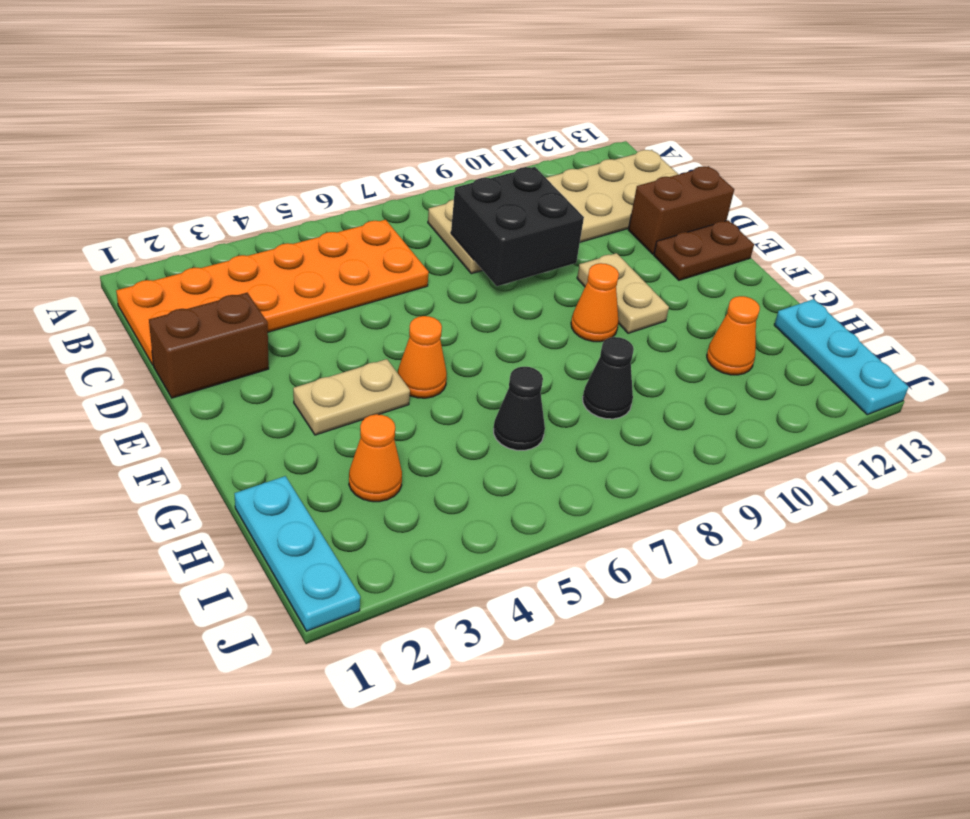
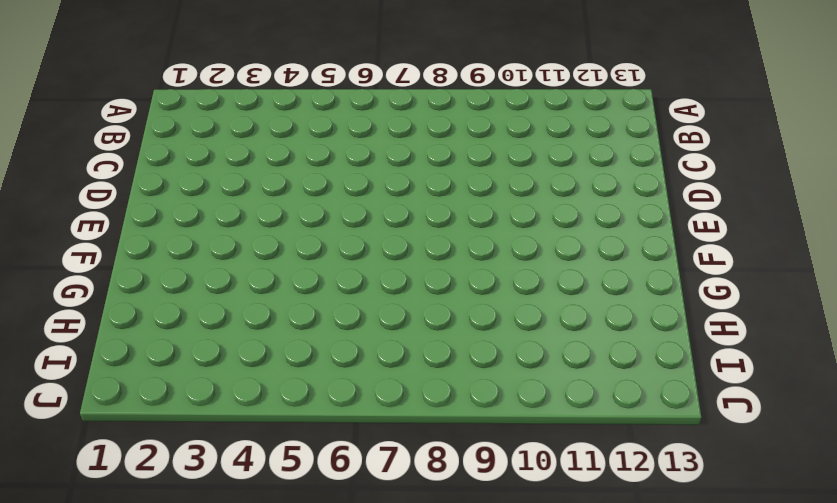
none -> orange plate B1:C6 level 1
none -> tan plate B8:C13 level 1
none -> brown brick D1:D2 level 1

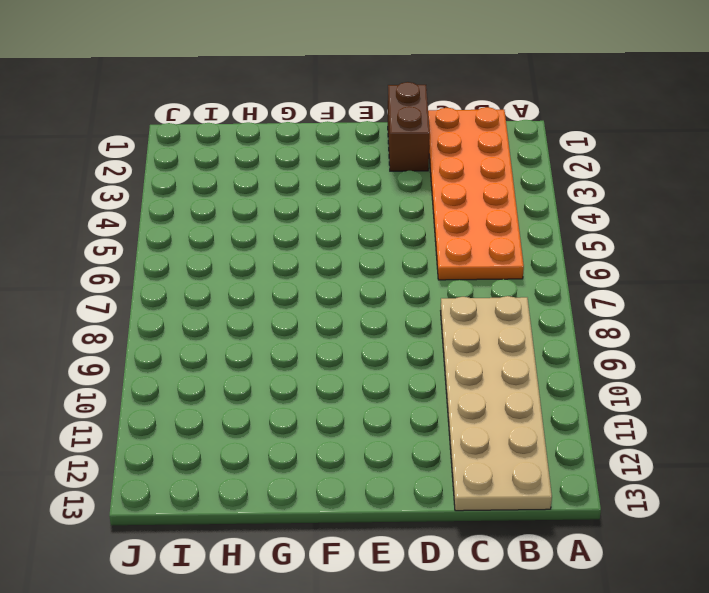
none -> brown brick D12:D13 level 1
none -> tan plate E10:F10 level 1
none -> brown plate E12:E13 level 1

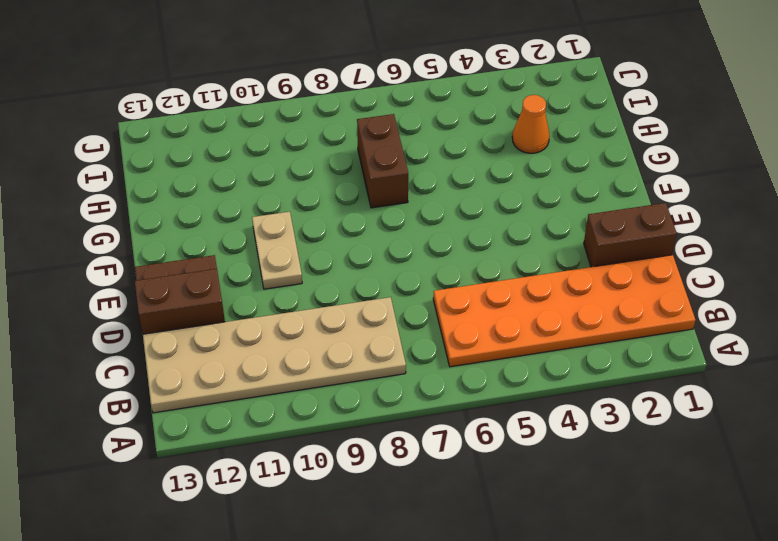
brown brick G7:H7 level 1 -> none
none -> tan plate F3:F4 level 1
none -> orange cone F5 level 1
none -> orange cone F9 level 1

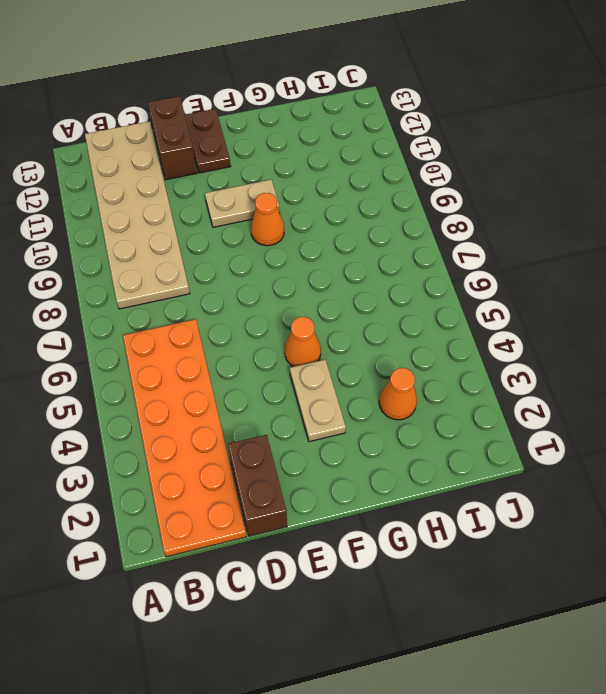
none -> cyan plate H1:J1 level 1
none -> black cone H6 level 1
none -> black cone H8 level 1

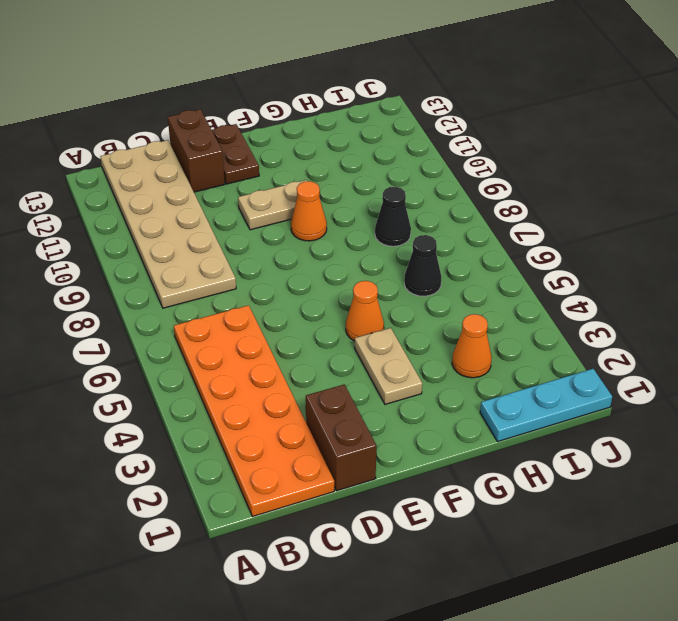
none -> orange cone H11 level 1
none -> cyan plate H13:J13 level 1
none -> black brick C8:D9 level 2

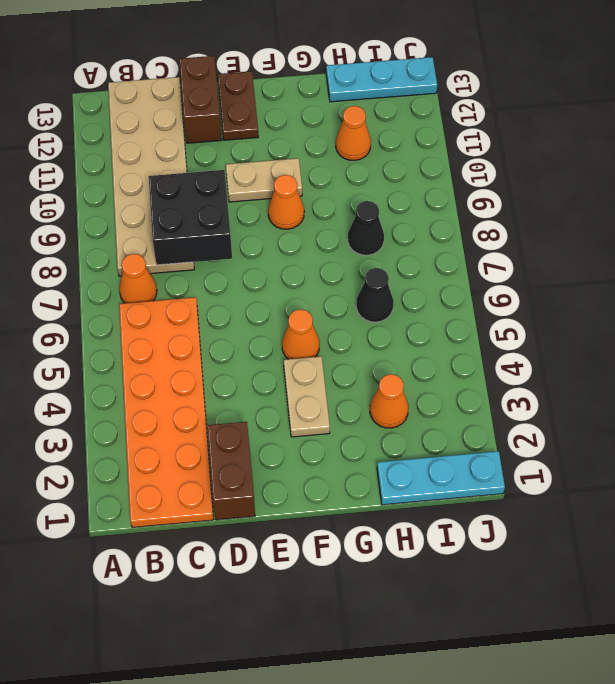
orange cone B7 level 1 -> none

